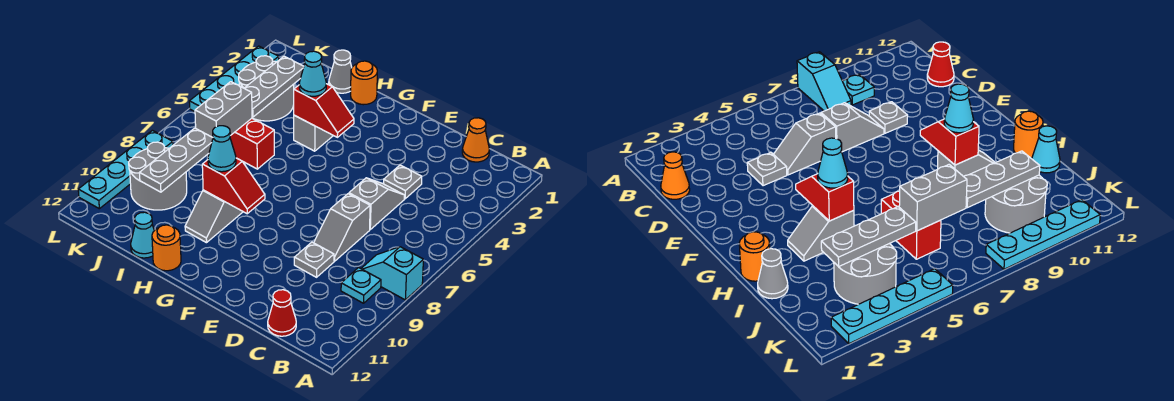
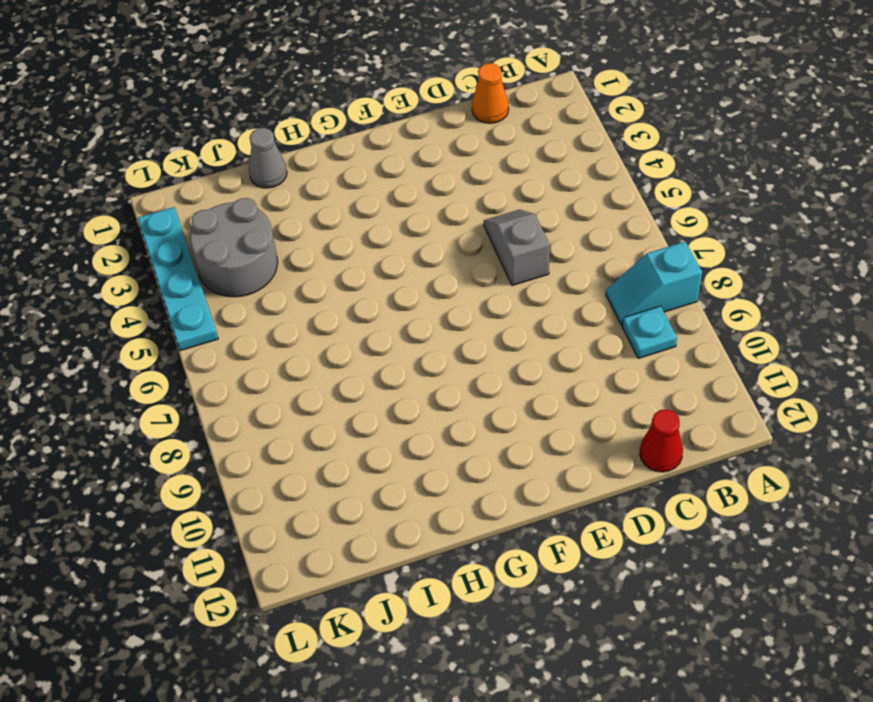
none -> grey plate D4 level 1
none -> grey slope D7:D8 level 1 top 7
none -> grey plate D9 level 1

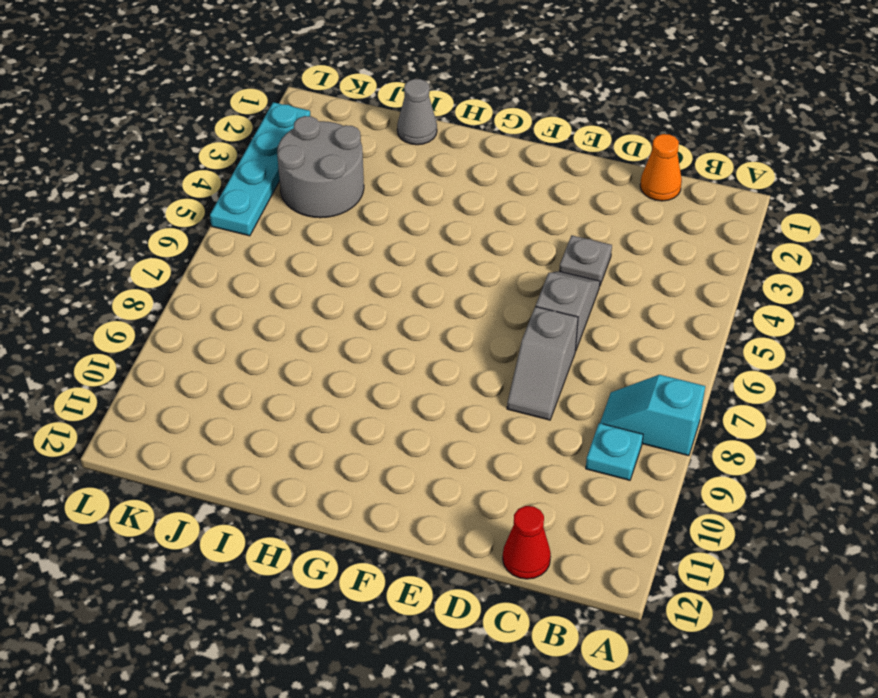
none -> grey plate D9 level 1
none -> orange round brick H1 level 1
none -> grey slope H3:H4 level 1 top 4

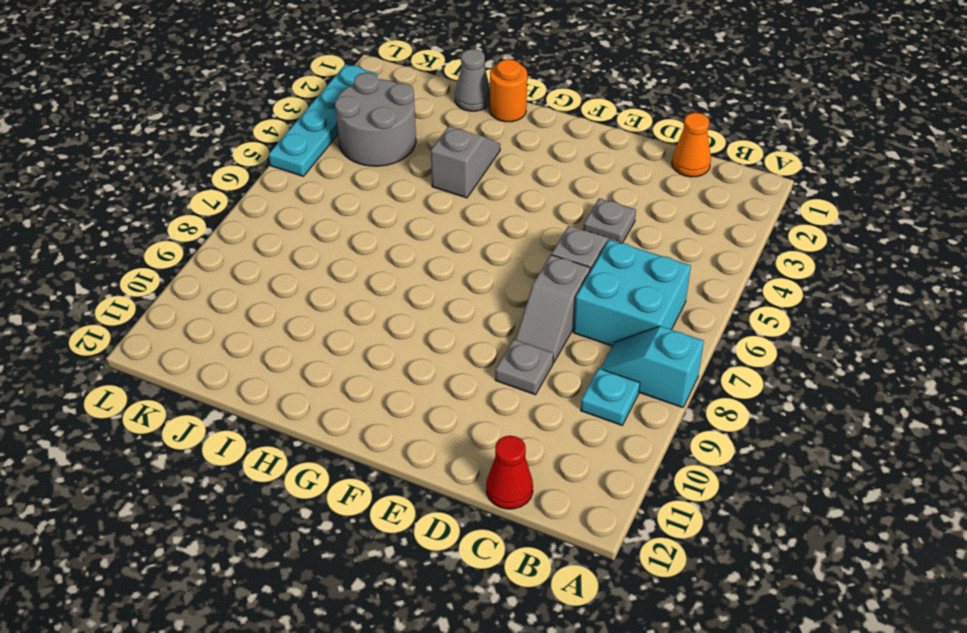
cyan brick B6:C7 level 1 -> none
none -> grey slope H9:H10 level 1 top 9
none -> orange round brick H12 level 1
none -> red brick I6:J6 level 1

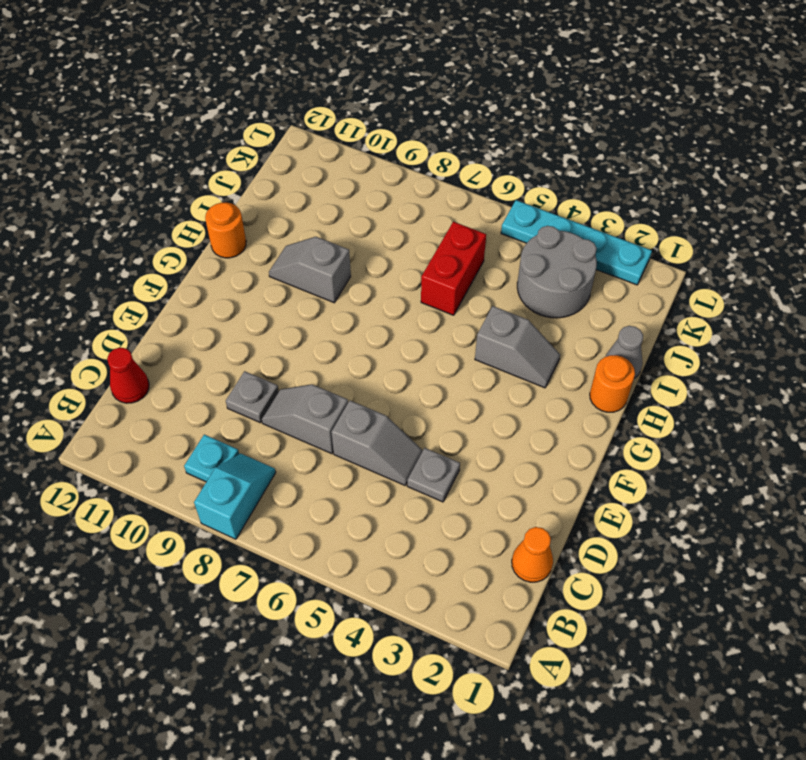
none -> cyan cone I12 level 1
none -> grey round brick J9:K10 level 1
none -> cyan plate L8:L11 level 1

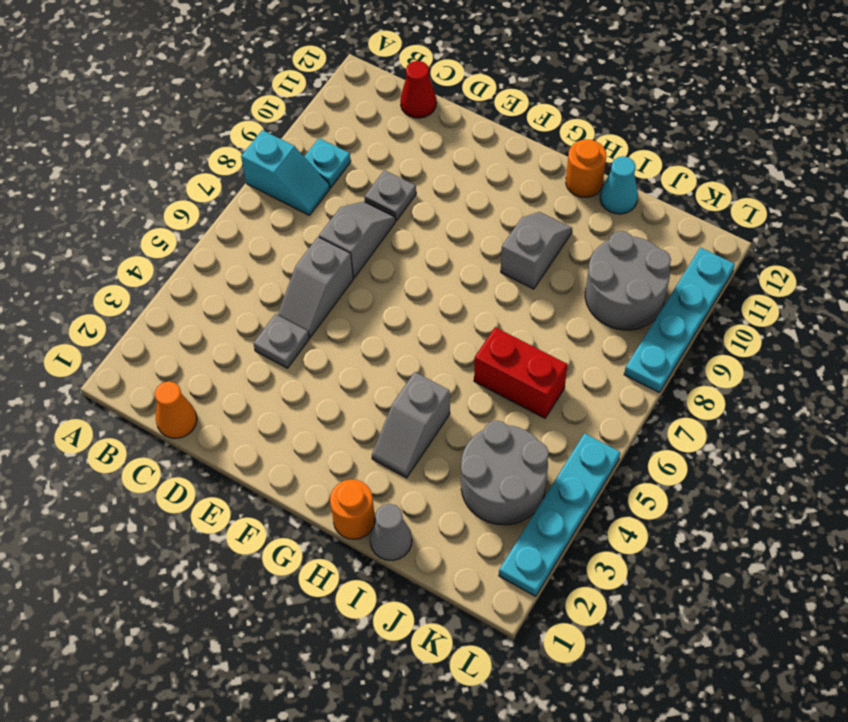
none -> red slope G4:H4 level 2 top H
none -> red slope G9:H9 level 2 top H
none -> grey plate J3:J5 level 2

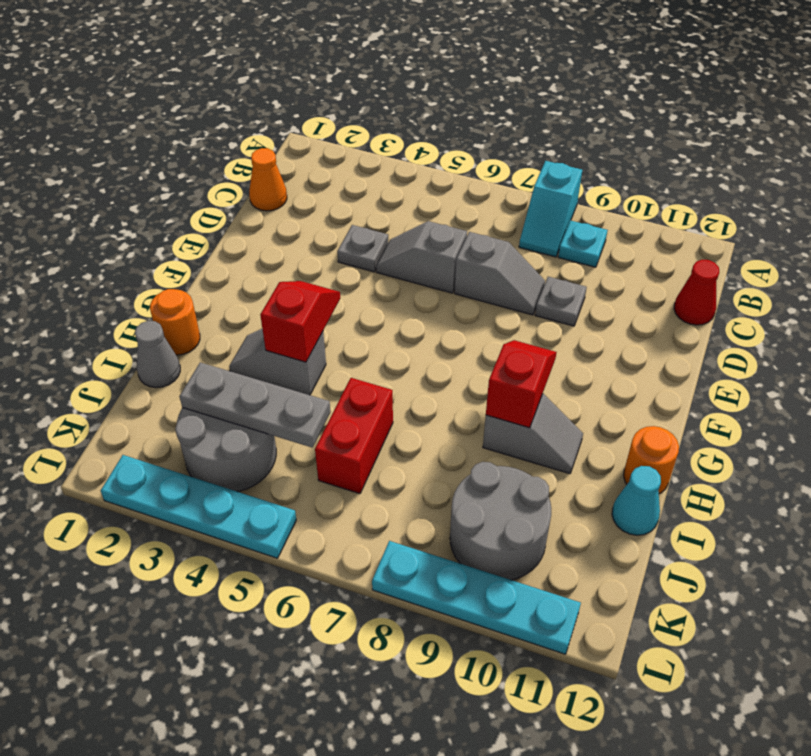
none -> grey brick J6:J7 level 2
none -> grey plate J8:J10 level 2
none -> cyan cone H4 level 3

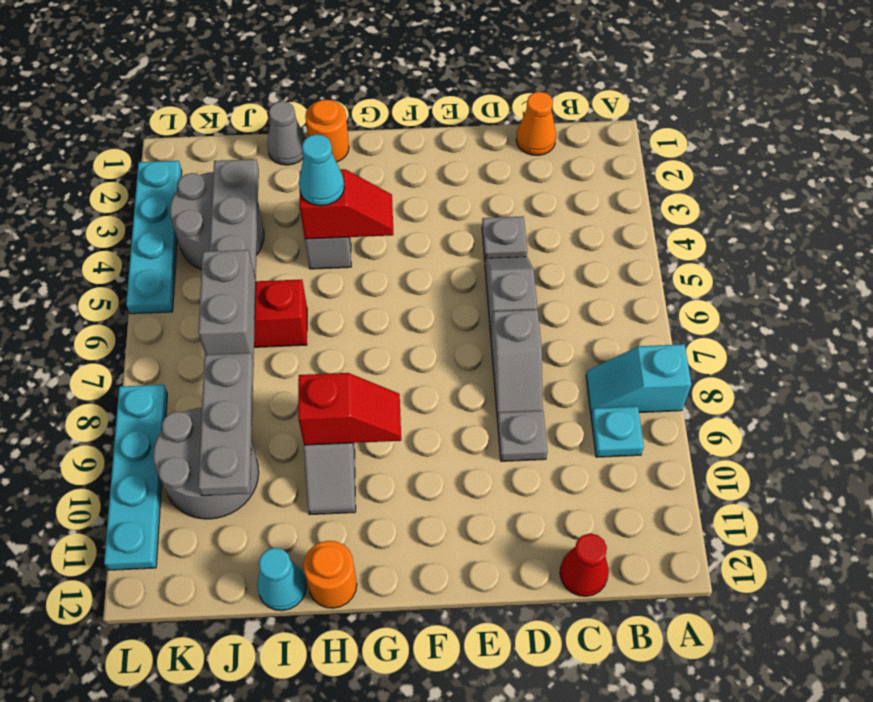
none -> cyan cone H9 level 3

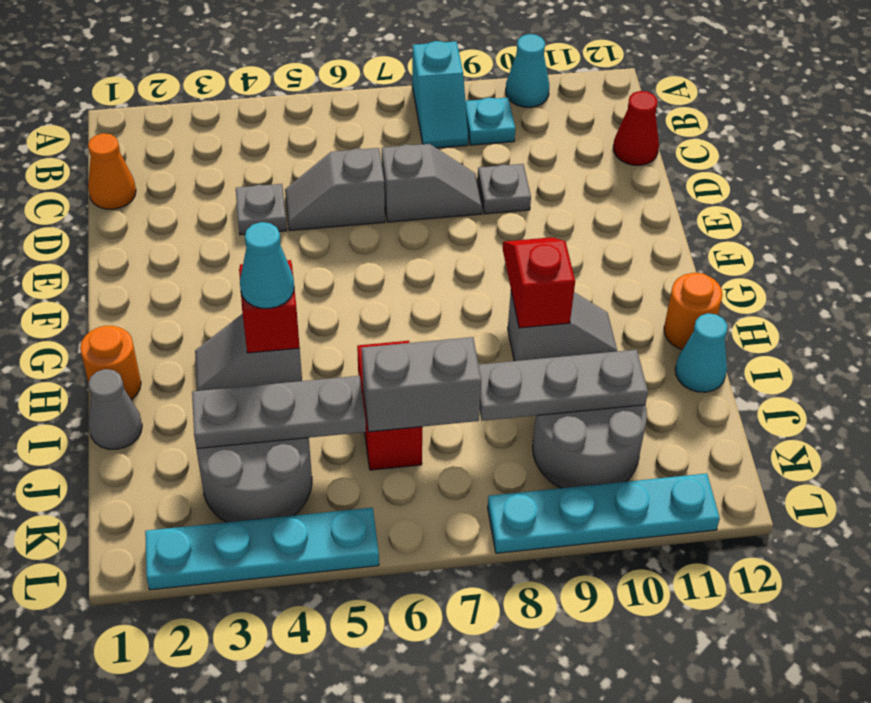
cyan cone A10 level 1 -> cyan cone H9 level 3

